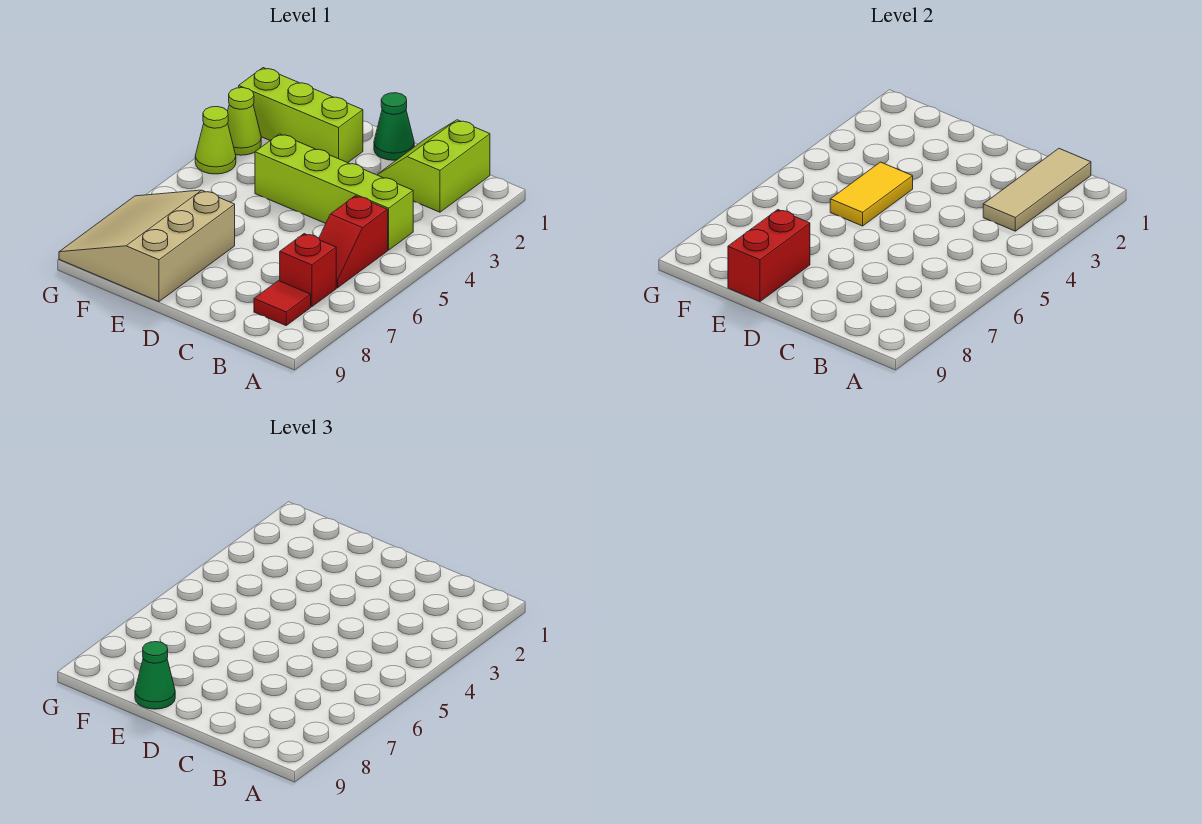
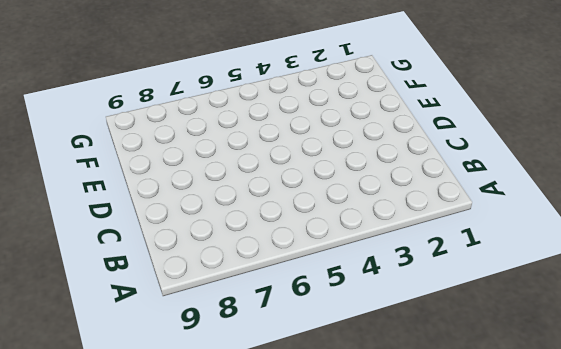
none -> lime slope B1:C2 level 1 top B
none -> lime brick B4:E4 level 1
none -> red slope B5:B6 level 1 top 5

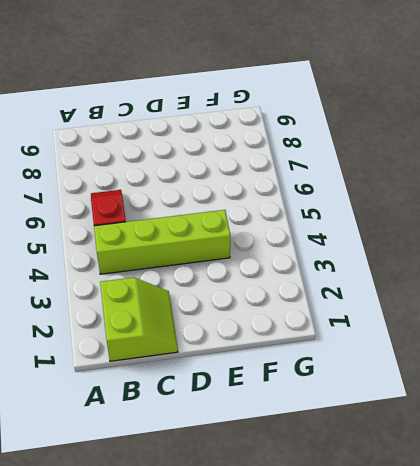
none -> red brick B7 level 1
none -> red tile B8 level 1
none -> green cone D1 level 1

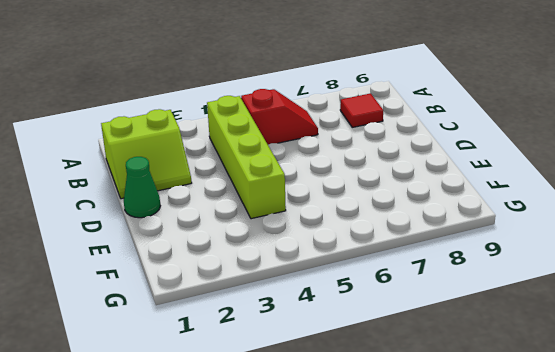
none -> red brick B7 level 1
none -> lime brick E2:G2 level 1
none -> tan slope E7:G9 level 1 top E

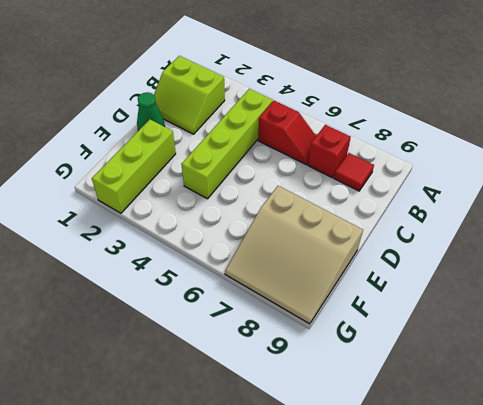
none -> lime cone G3 level 1
none -> lime cone G4 level 1
none -> tan tile B1:B3 level 2

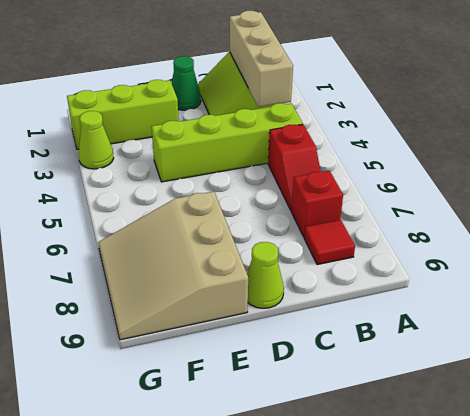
tan brick B1:B3 level 2 -> tan tile B1:B3 level 2
lime cone D9 level 1 -> lime cone G4 level 1
none -> yellow tile E4:E5 level 2
none -> red brick E8:E9 level 2
none -> green cone E9 level 3

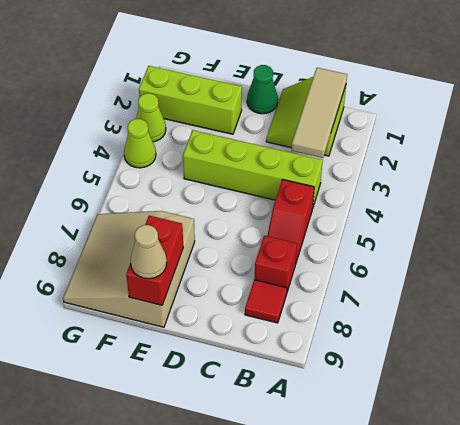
tan cone E9 level 3 -> green cone E9 level 3
none -> yellow tile E4:E5 level 2

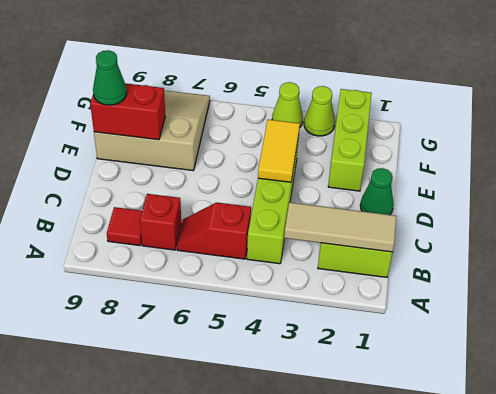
yellow tile D4:E4 level 2 -> yellow tile E4:E5 level 2

